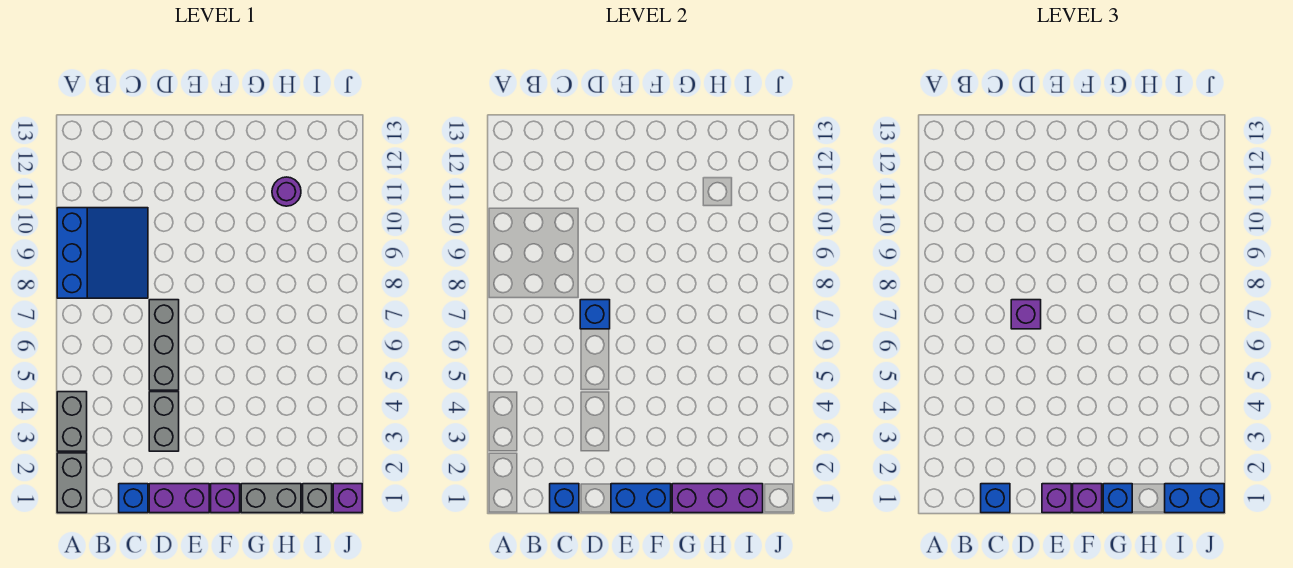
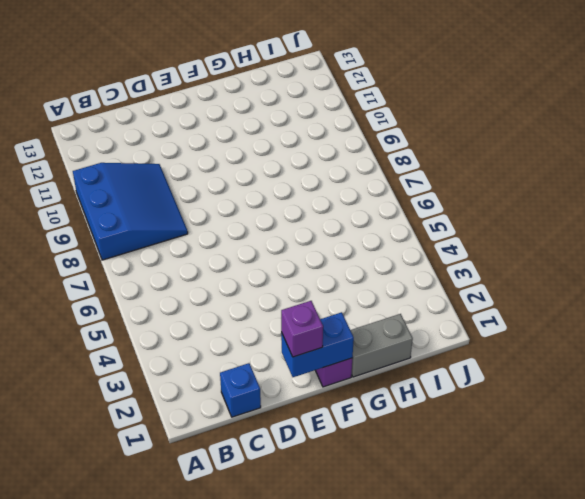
none -> grey brick A1:A2 level 1
none -> grey brick A3:A4 level 1
none -> purple brick D1:E1 level 1

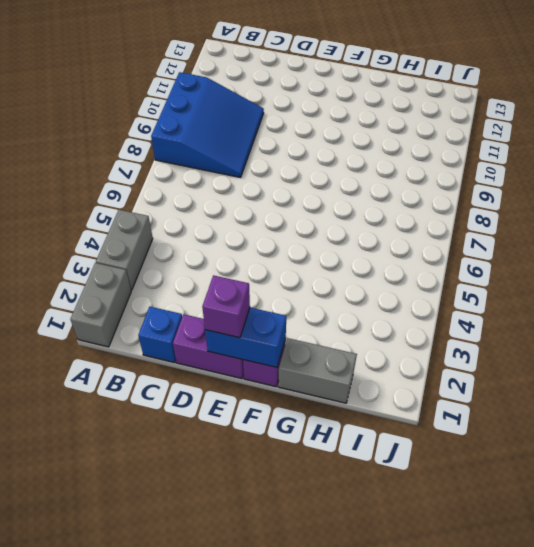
none -> grey brick D3:D4 level 1
none -> grey brick D5:D7 level 1
none -> purple round brick H11 level 1

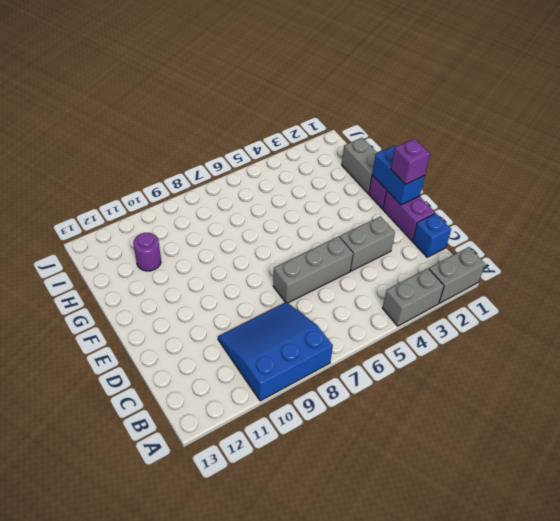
none -> grey brick I1 level 1
none -> purple brick J1 level 1
none -> blue brick C1 level 2

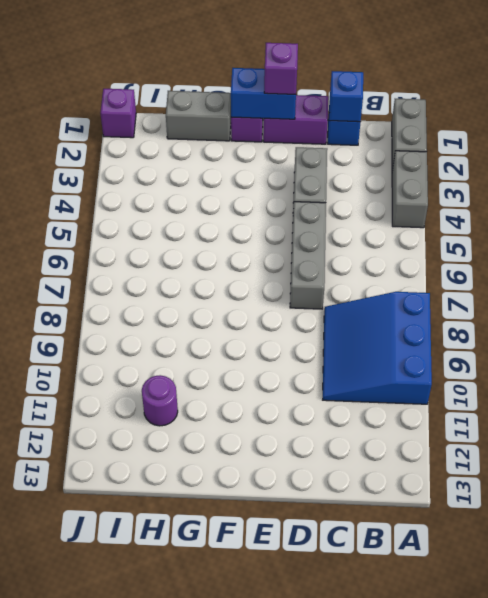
none -> grey brick I1 level 1
none -> blue brick D7 level 2
none -> purple brick G1:I1 level 2

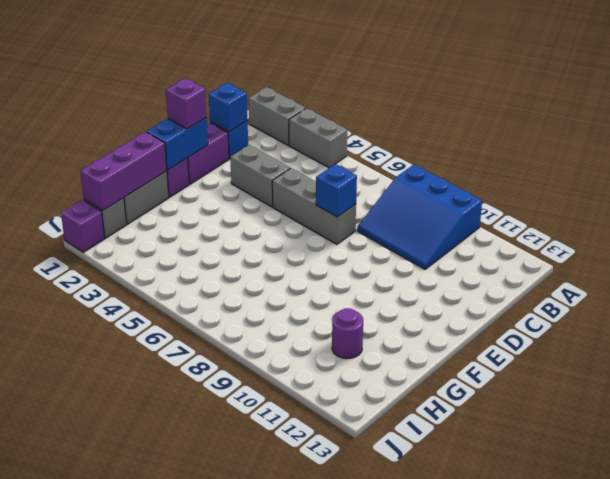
none -> blue brick C1 level 3
none -> purple brick D7 level 3
none -> purple brick F1 level 3

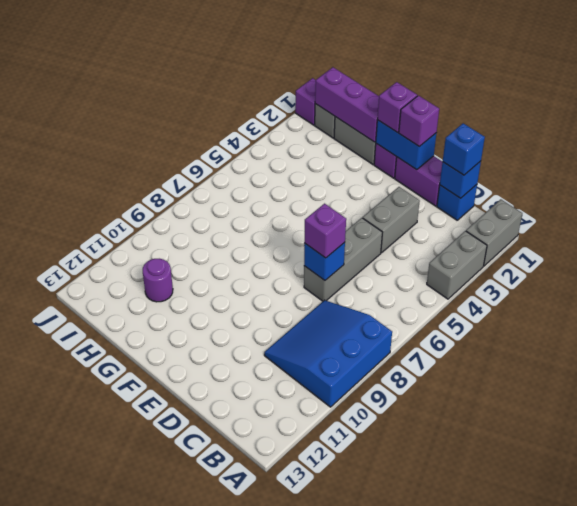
none -> blue brick G1 level 3
none -> blue brick I1:J1 level 3

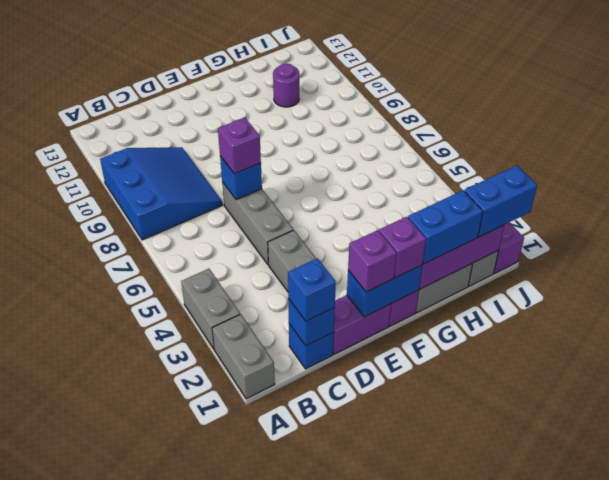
blue brick G1:H1 level 3 -> blue brick G1 level 3

